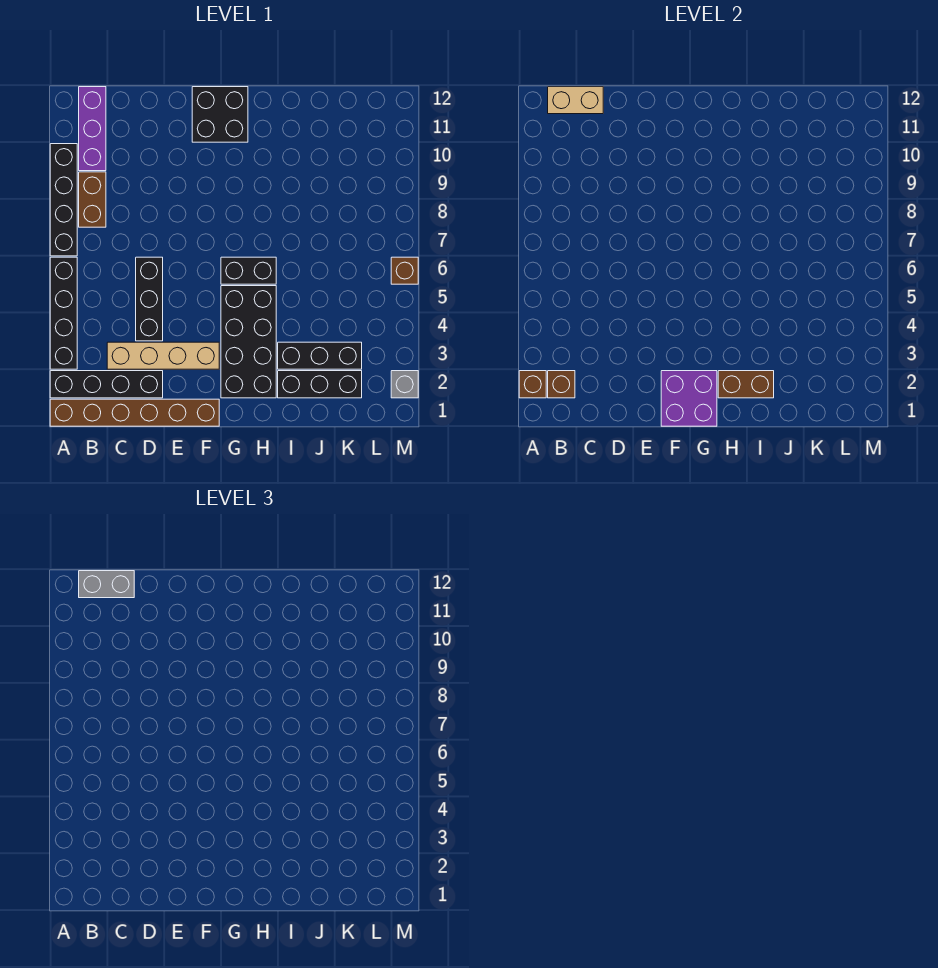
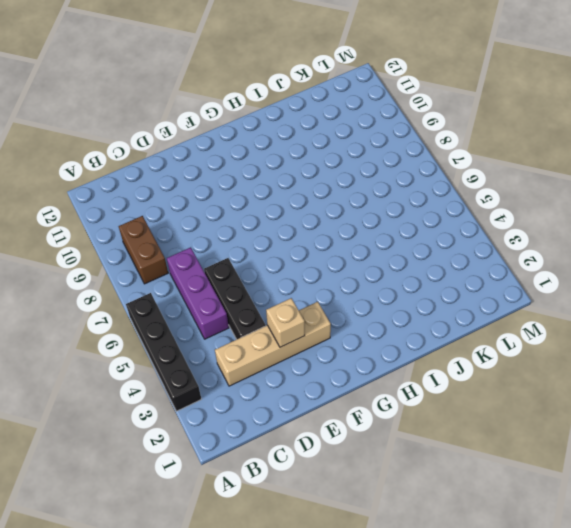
purple brick C5:C7 level 1 -> purple brick B10:B12 level 1
tan brick E3 level 2 -> none
none -> brown brick A1:F1 level 1
none -> black brick A2:D2 level 1
none -> black brick A7:A10 level 1

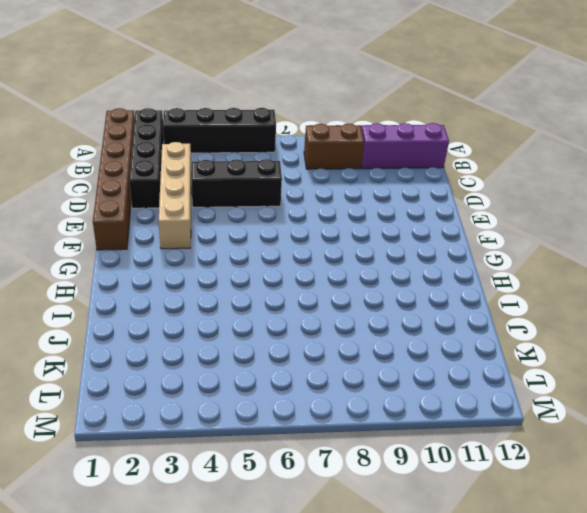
none -> black brick A7:A10 level 1
none -> black brick F11:G12 level 1
none -> black brick G2:H5 level 1

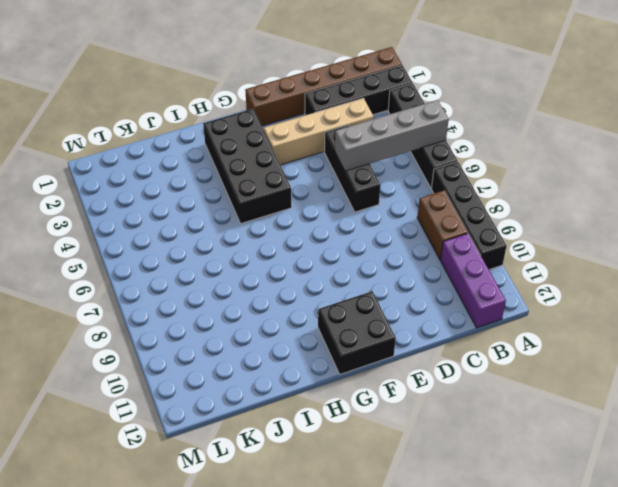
grey brick A5:D5 level 2 -> none
none -> black brick G6:H6 level 1
none -> black brick I2:K2 level 1
none -> black brick I3:K3 level 1

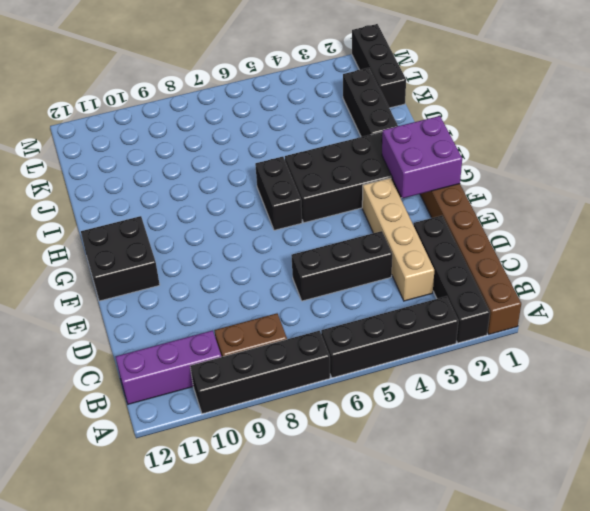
black brick K1:M1 level 1 -> black brick I3:K3 level 1
none -> grey brick M2 level 1
none -> brown brick M6 level 1
none -> brown brick A2 level 2

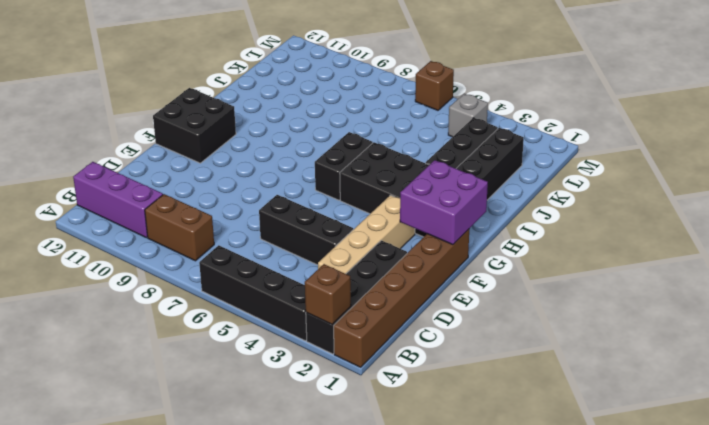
grey brick L4 level 1 -> grey brick M2 level 1
none -> black brick A7:A10 level 1
none -> brown brick B2 level 2
none -> tan brick B12:C12 level 2

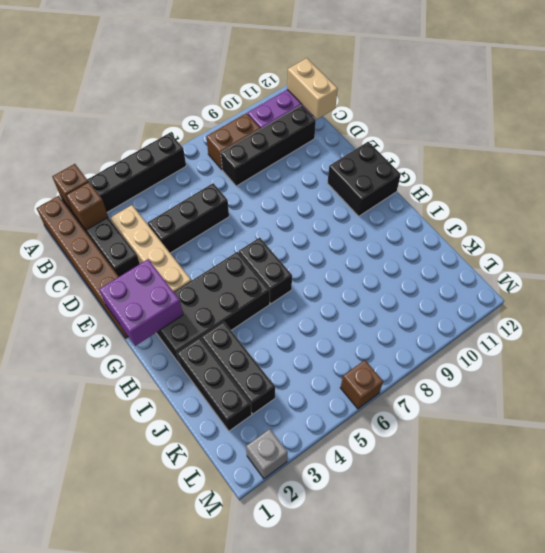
black brick C8:C11 level 1 -> black brick A7:A10 level 1
none -> brown brick H2:I2 level 2
none -> grey brick B12:C12 level 3

